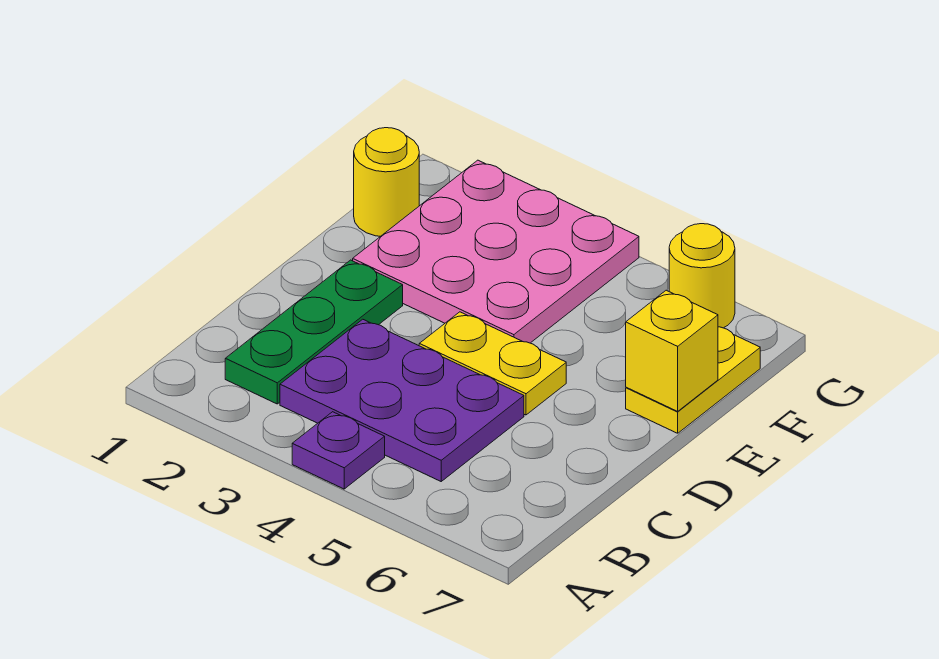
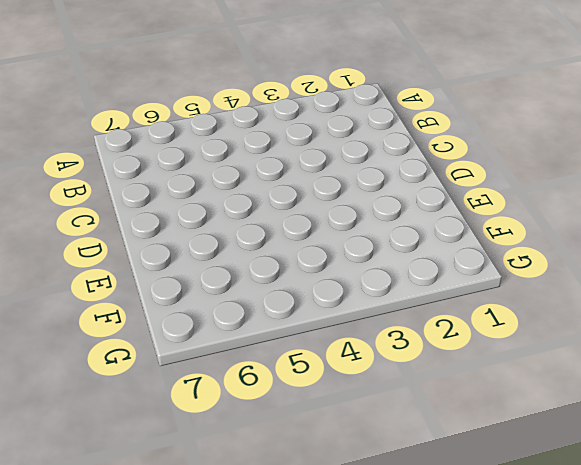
none -> purple plate A4 level 1
none -> green plate B2:D2 level 1

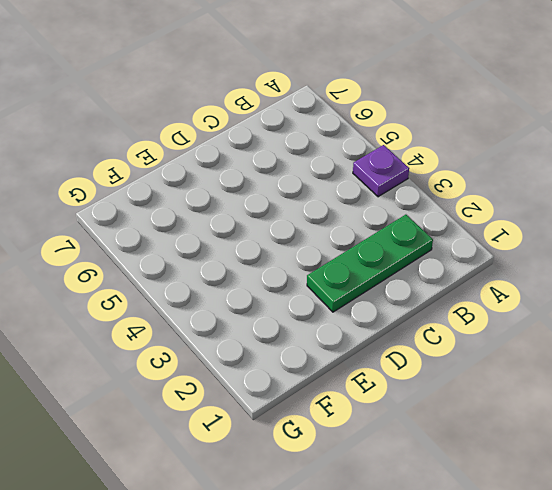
none -> purple plate B3:C5 level 1
none -> yellow plate D4:D5 level 1

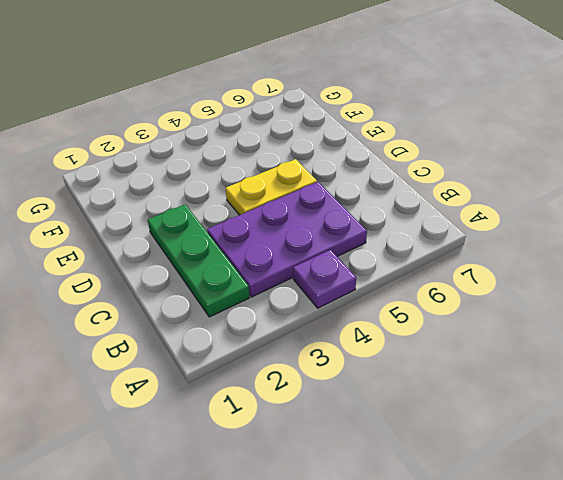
none -> pink plate E2:G4 level 1
none -> yellow plate E7:F7 level 1

